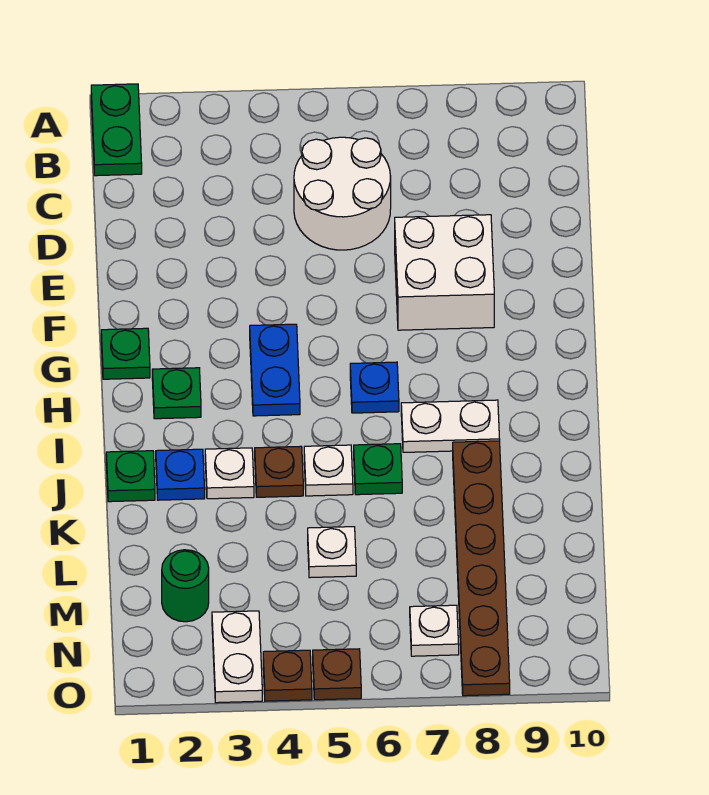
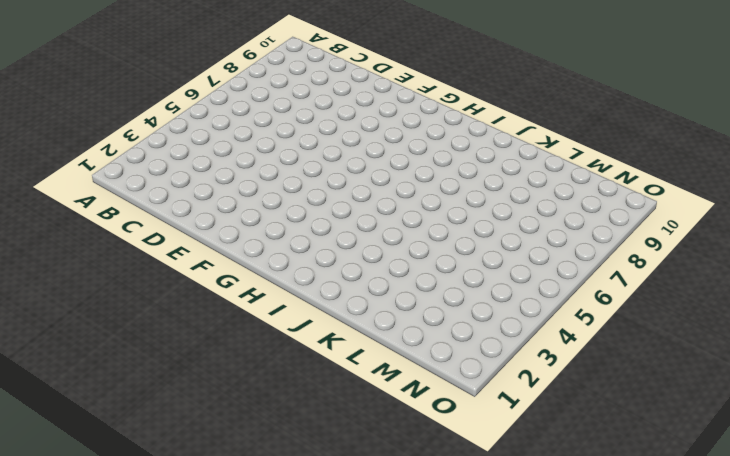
none -> green plate A1:B1 level 1
none -> white round brick C5:D6 level 1
none -> white brick E7:F8 level 1

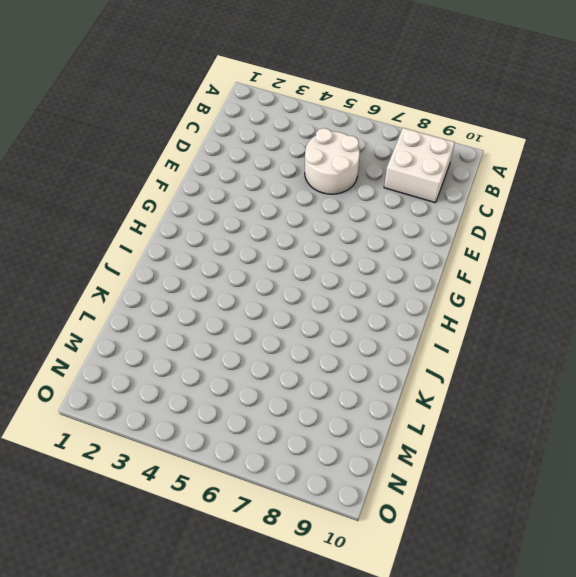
white brick B8:C9 level 1 -> white brick E7:F8 level 1
none -> green plate A1:B1 level 1
none -> green plate G1 level 1
none -> blue plate G4:H4 level 1

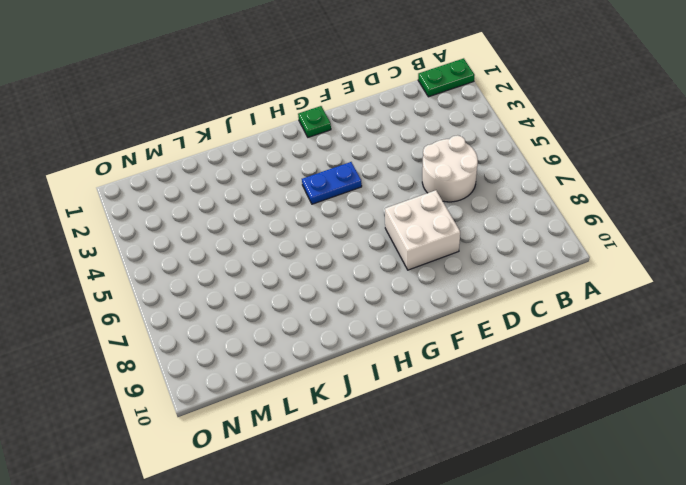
none -> green plate H2 level 1
none -> blue plate H6 level 1
none -> white plate I7:I8 level 1

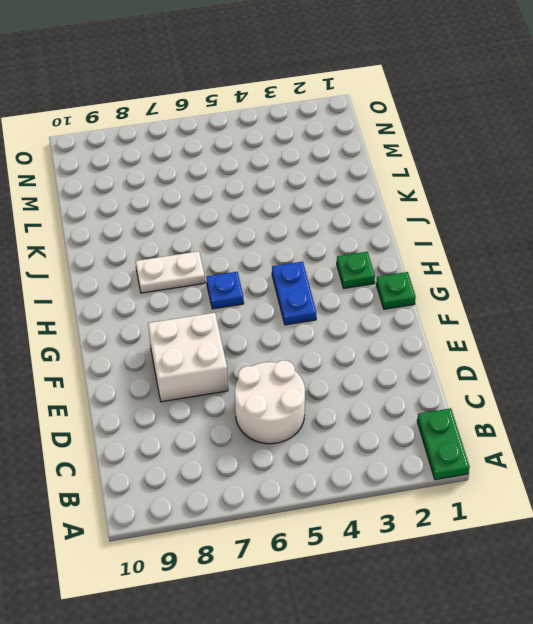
none -> green plate J1 level 1
none -> blue plate J2 level 1
none -> white plate J3 level 1

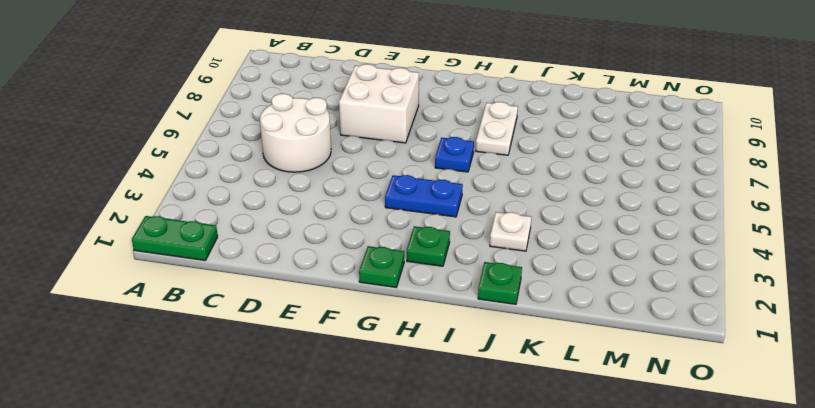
none -> blue plate J2 level 1
none -> brown plate J4 level 1
none -> white plate J5 level 1

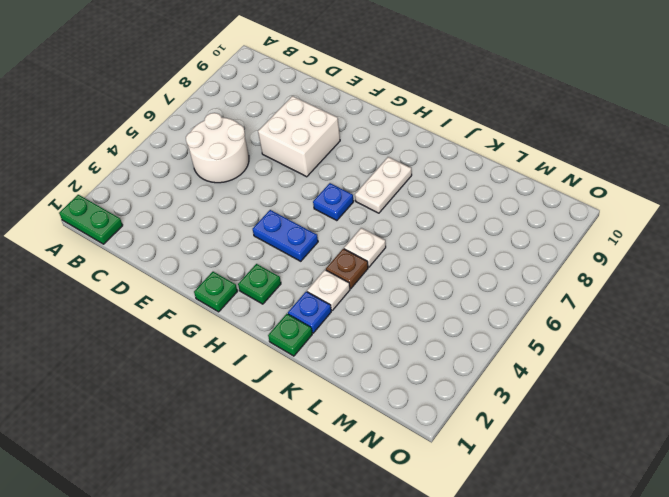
none -> green plate J6 level 1
none -> brown plate J8:O8 level 1
none -> white plate L5 level 1

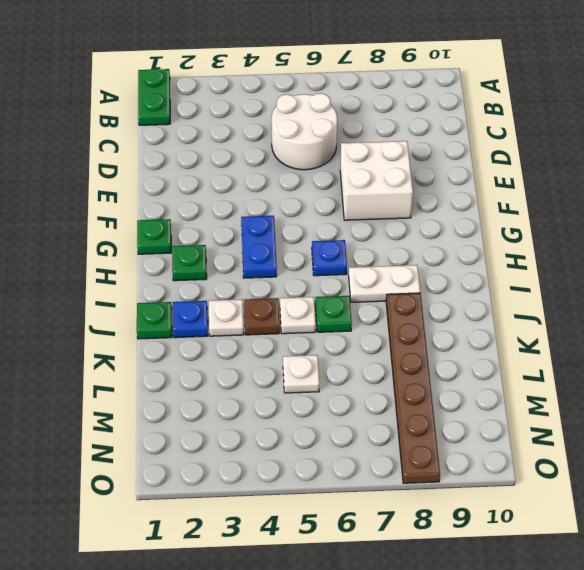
none -> green round brick M2 level 1
none -> white plate N3:O3 level 1
none -> white plate N7 level 1

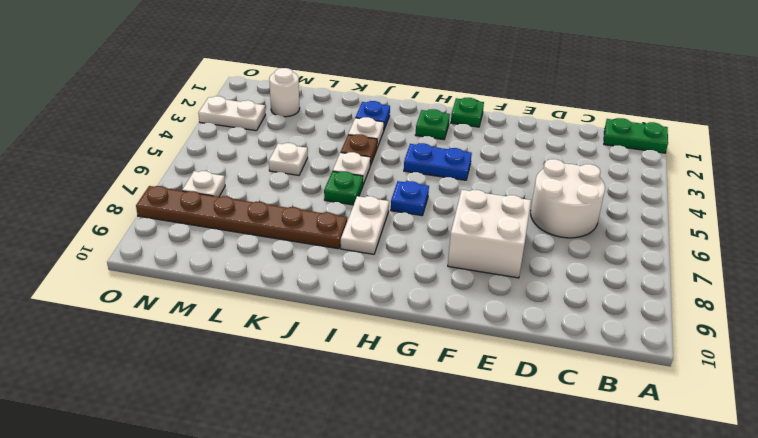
white round brick M2 level 1 -> green round brick M2 level 1
none -> green plate J1 level 1
none -> brown plate O4 level 1
none -> brown plate O5 level 1

